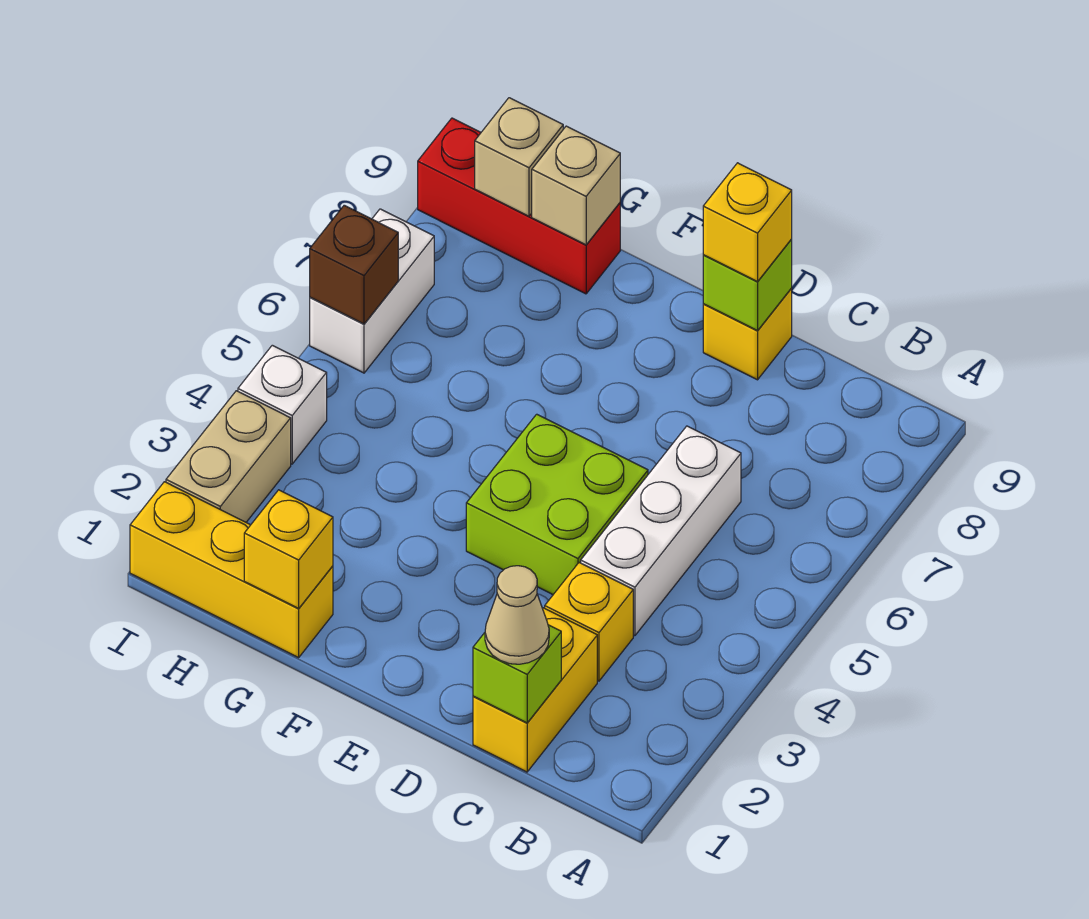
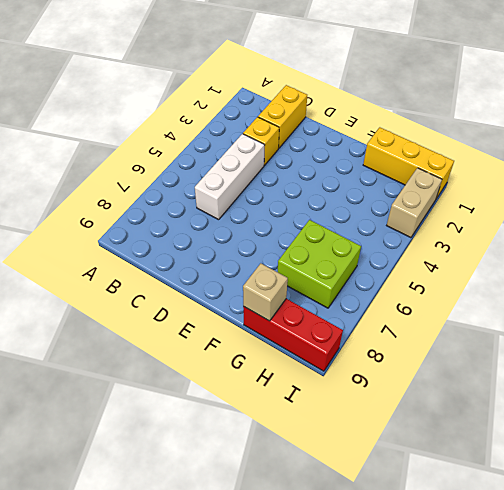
lime brick G6:H7 level 1 -> lime brick D4:E5 level 1
none -> yellow brick D9 level 1
none -> white brick I4 level 1
none -> white brick I6:I7 level 1

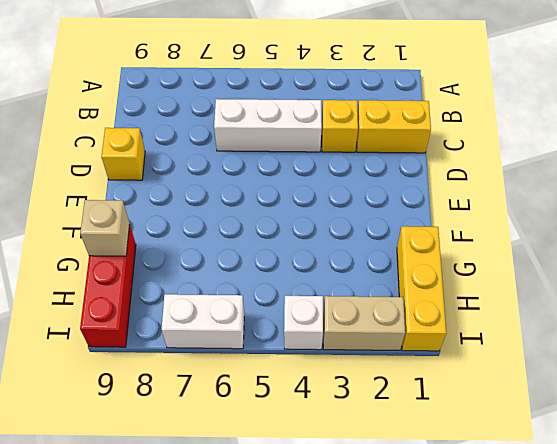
none -> lime brick D4:E5 level 1
none -> lime brick C1 level 2
none -> lime brick D9 level 2

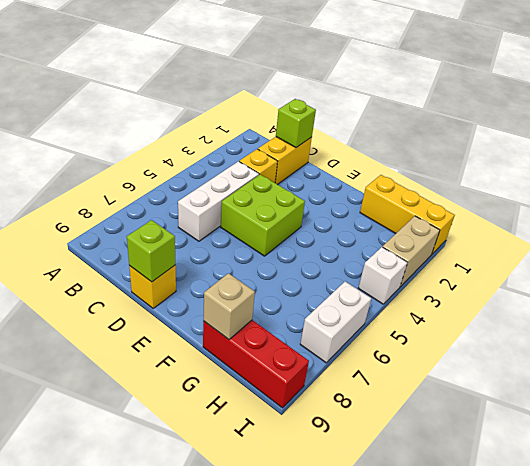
none -> yellow brick G1 level 2
none -> tan brick H9 level 2
none -> brown brick I6 level 2

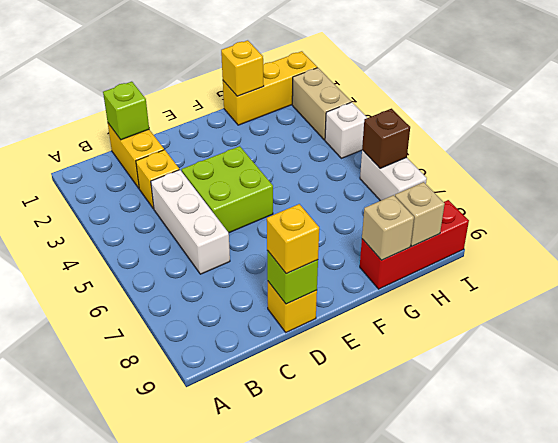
none -> tan cone C1 level 3

